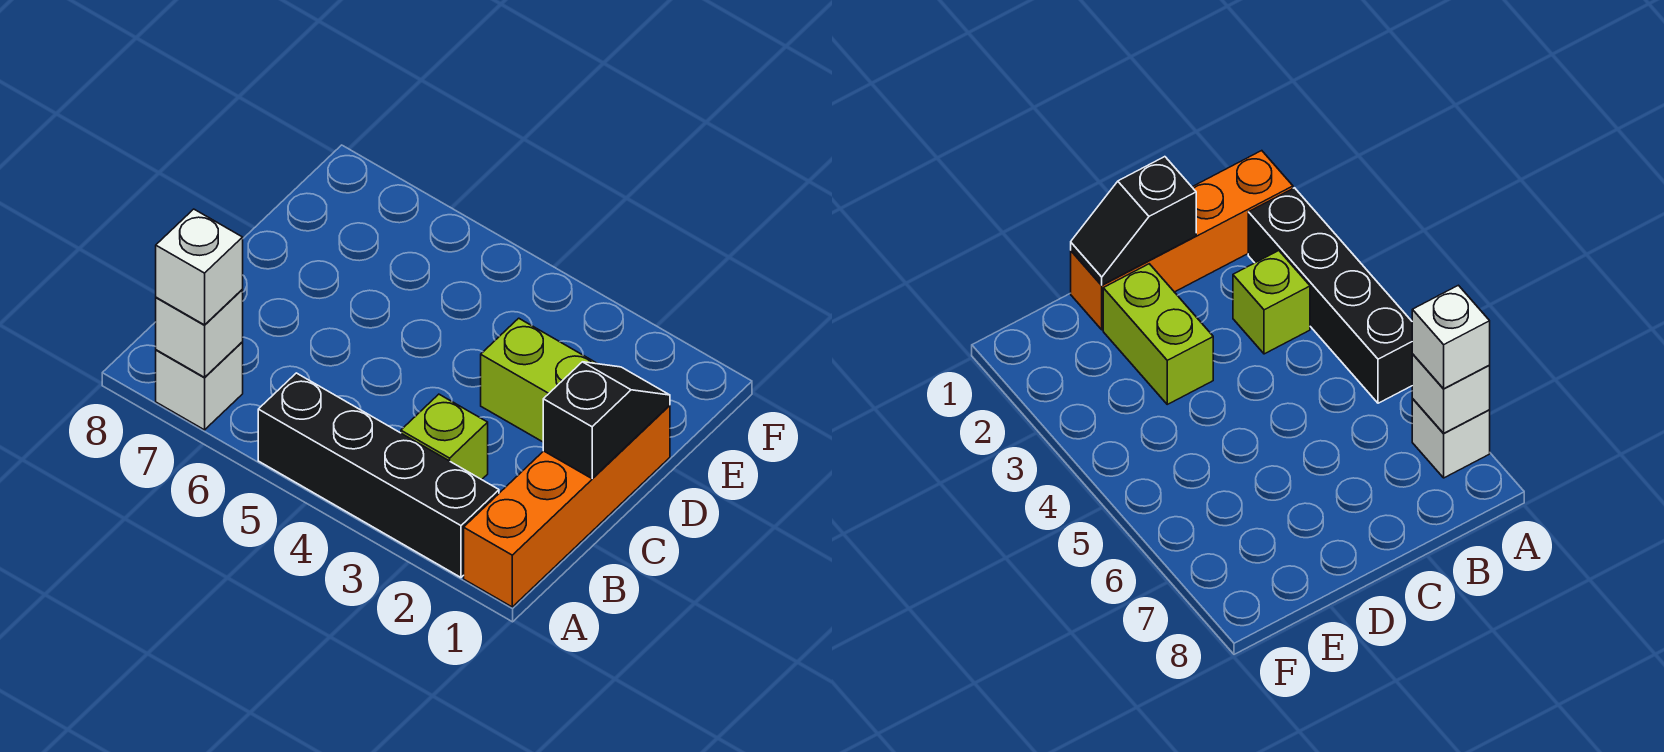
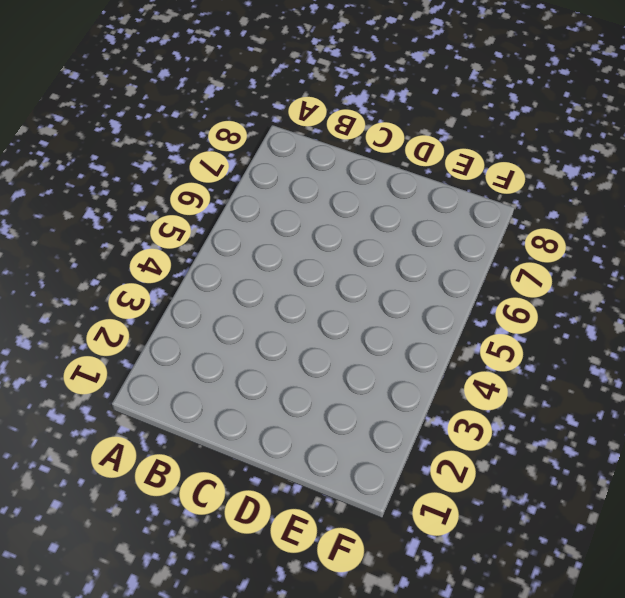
none -> orange brick A1:D1 level 1
none -> black brick A2:A5 level 1

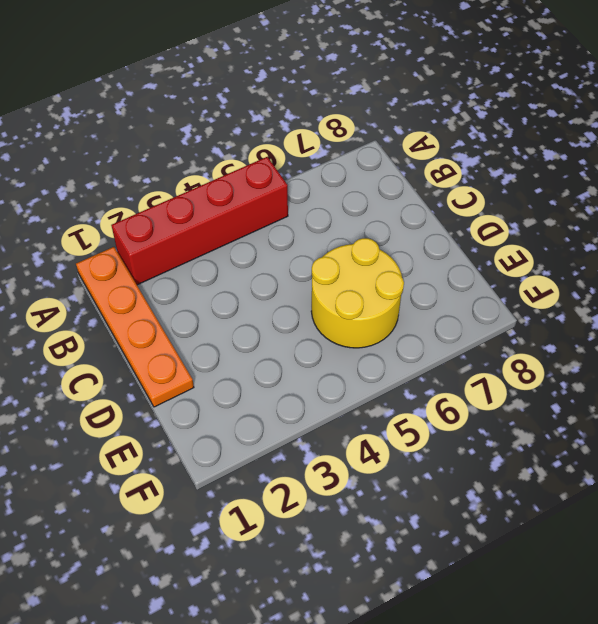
orange plate A1:D1 level 1 -> orange brick A1:D1 level 1
red brick A2:A5 level 1 -> black brick A2:A5 level 1
yellow round brick D5:E6 level 1 -> none
none -> white brick A7 level 1
none -> lime brick B3 level 1

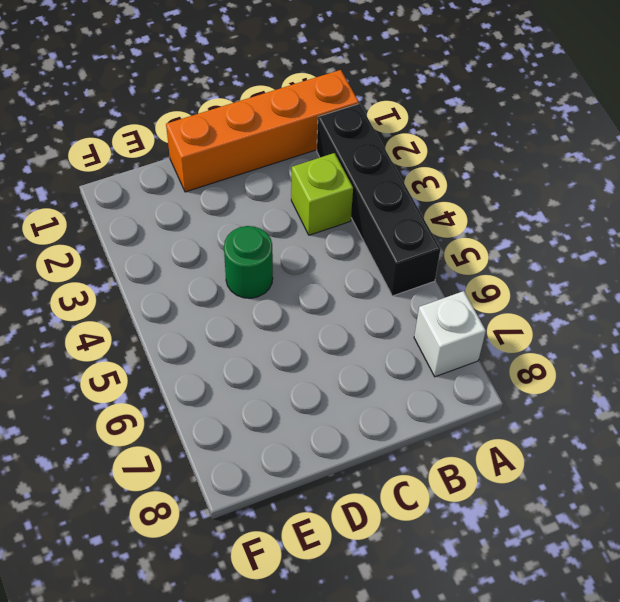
green round brick D4 level 1 -> none
none -> lime brick D2:D3 level 1
none -> white brick A7 level 2

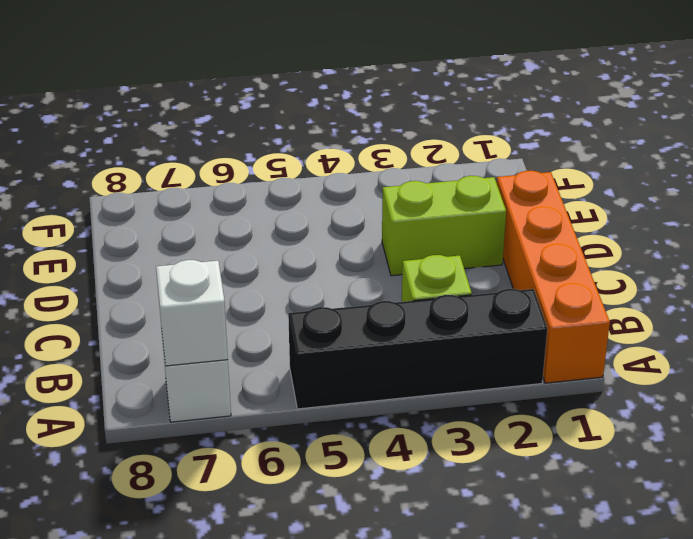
none -> black slope C1:D1 level 2 top C
none -> white brick A7 level 3

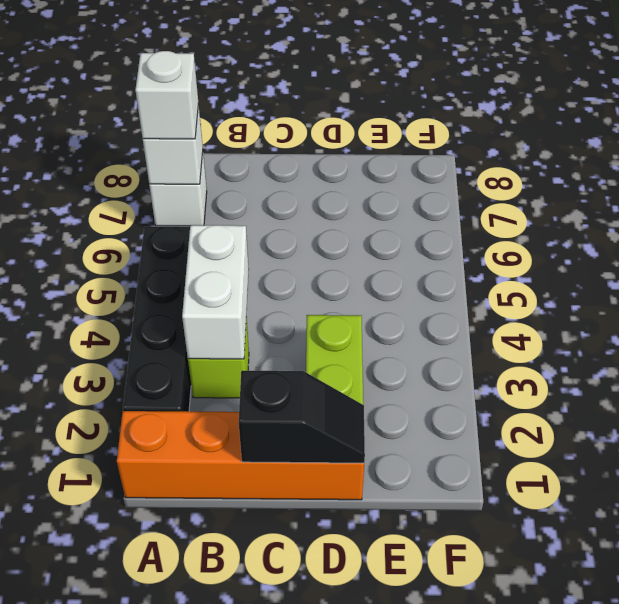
white brick B3:B4 level 2 -> none

